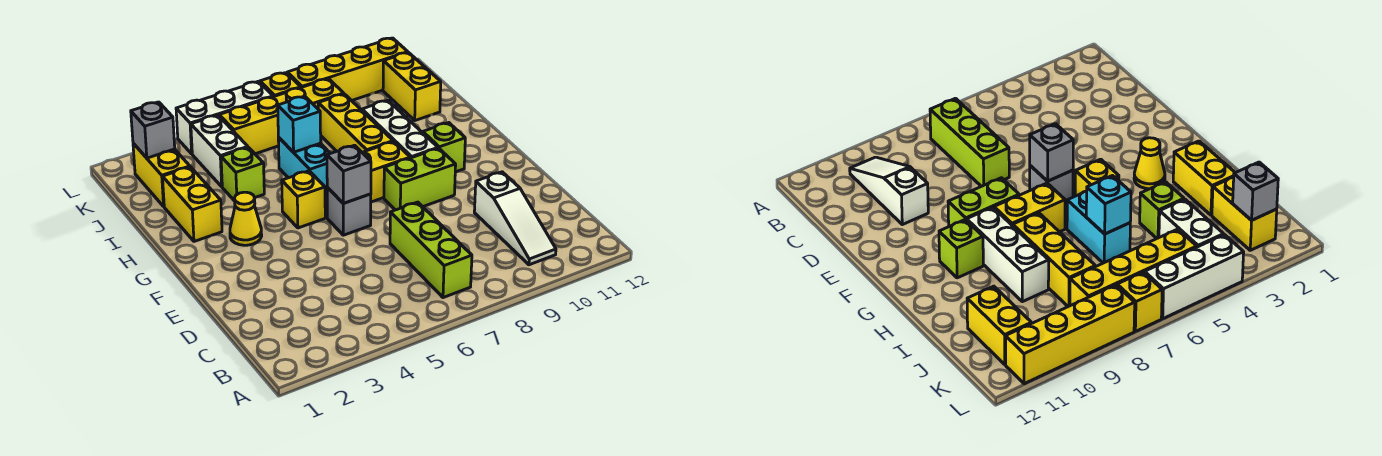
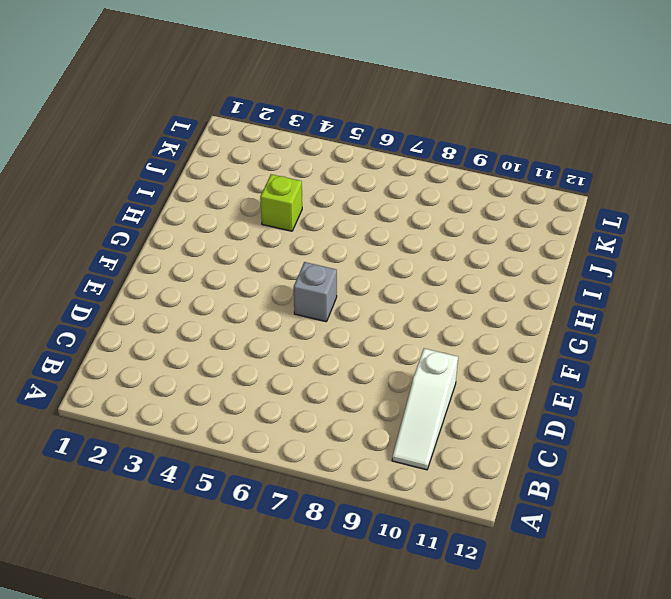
none -> lime brick B7:D7 level 1
none -> lime brick F8:F9 level 1
none -> yellow cone G3 level 1

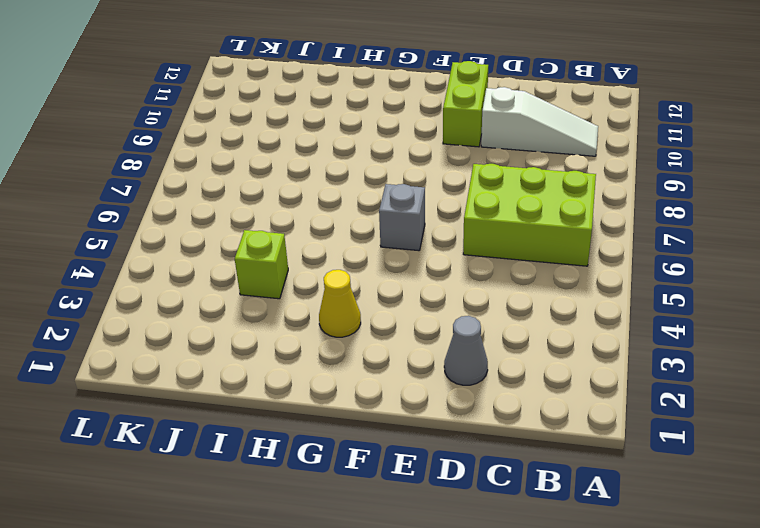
lime brick B6:D7 level 1 -> lime brick B7:D7 level 1
grey cone D2 level 1 -> none
lime brick E10:E11 level 1 -> lime brick F8:F9 level 1
none -> yellow brick G5 level 1
none -> yellow brick G7:G8 level 1
none -> white brick G9:I9 level 1

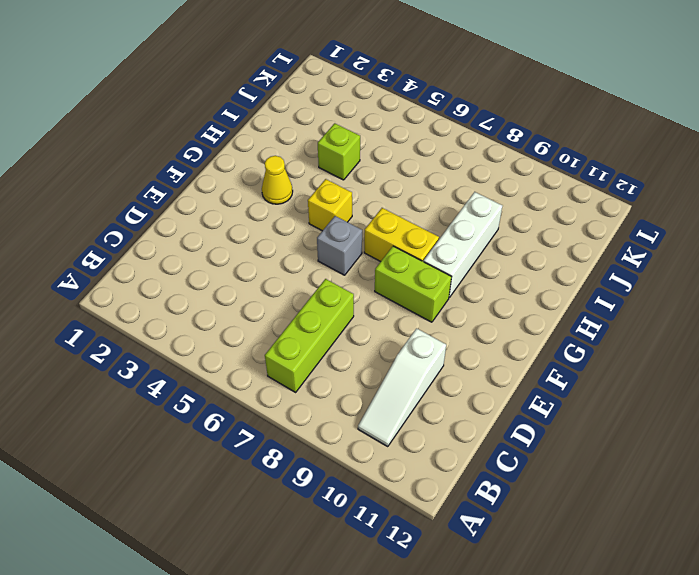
none -> lime brick G10 level 1
none -> yellow brick H2:I2 level 1
none -> cyan brick H6:I6 level 1

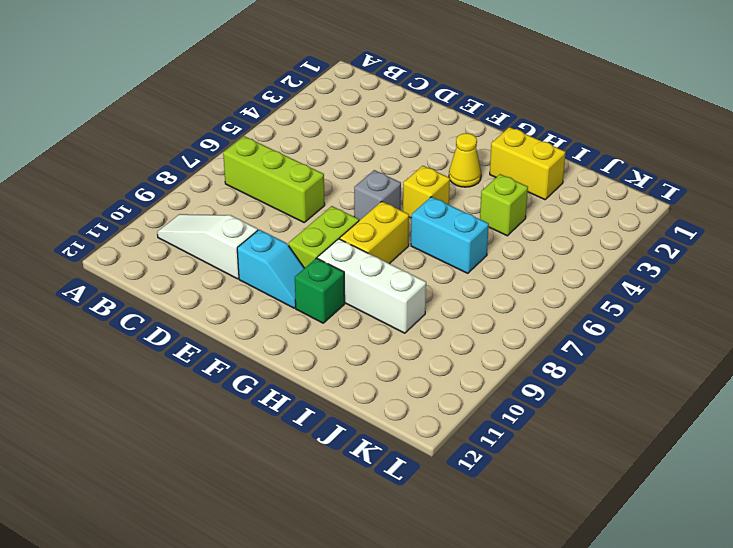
cyan slope E10:F10 level 1 top E -> none
green brick G10 level 1 -> lime brick G10 level 1
none -> yellow brick H8:J8 level 1
none -> yellow brick J2:K2 level 1
none -> white brick J4:K4 level 1

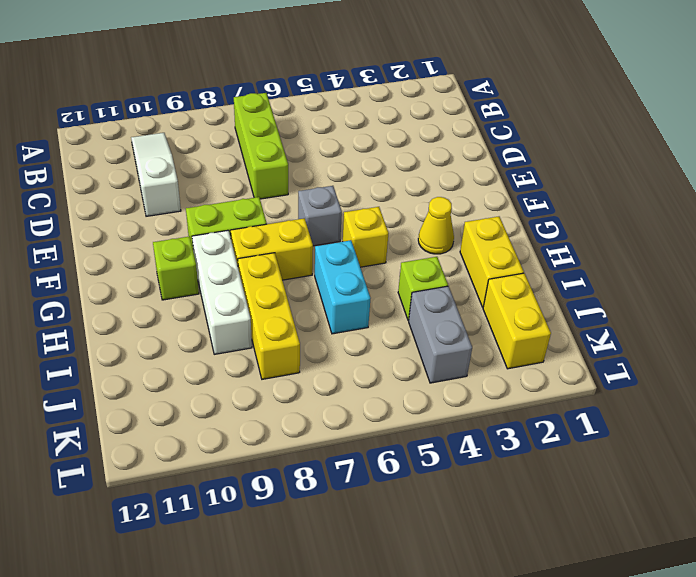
grey brick J4:K4 level 1 -> white brick J4:K4 level 1
none -> yellow brick J11:K11 level 1
none -> yellow brick K5:K8 level 1
none -> white brick L4:L6 level 1

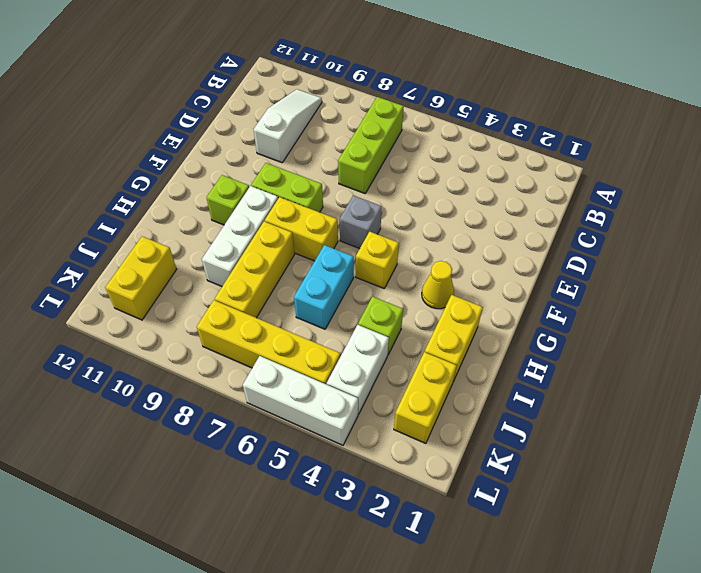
none -> yellow brick L7 level 1
none -> yellow brick L8:L11 level 1
none -> grey brick F6 level 2

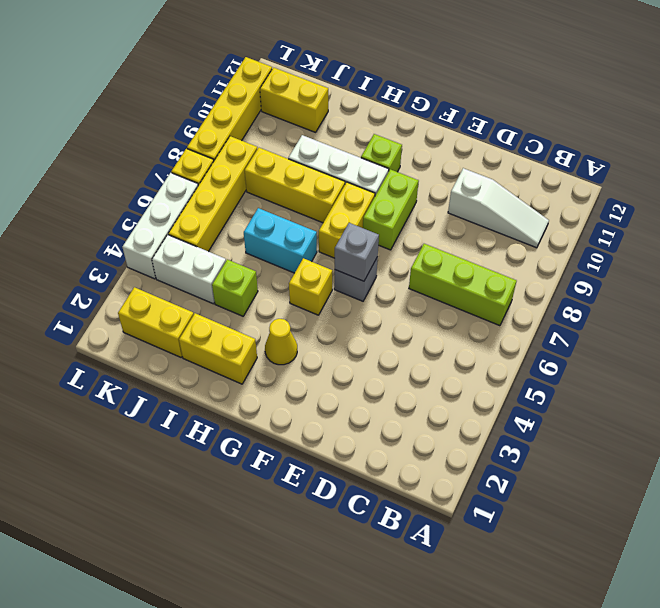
none -> cyan brick I6 level 2
none -> grey brick K2 level 2

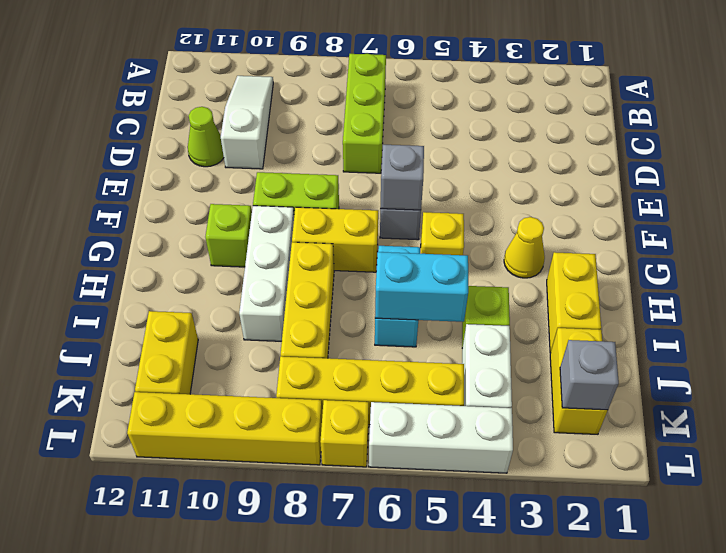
lime cone D11 level 1 -> none
cyan brick I5:I6 level 2 -> cyan brick I6 level 2

